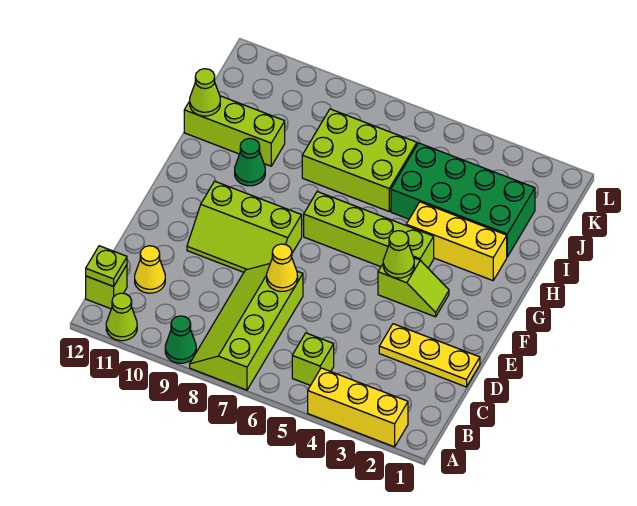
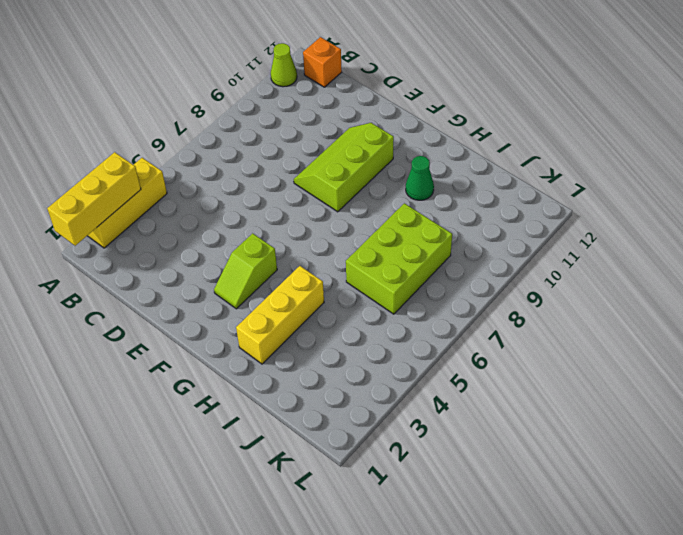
yellow brick A1:A3 level 2 -> none
orange brick B12 level 1 -> lime brick B12 level 1
none -> lime slope A7:D8 level 1 top 7
none -> green cone A9 level 1
none -> lime brick B5 level 1

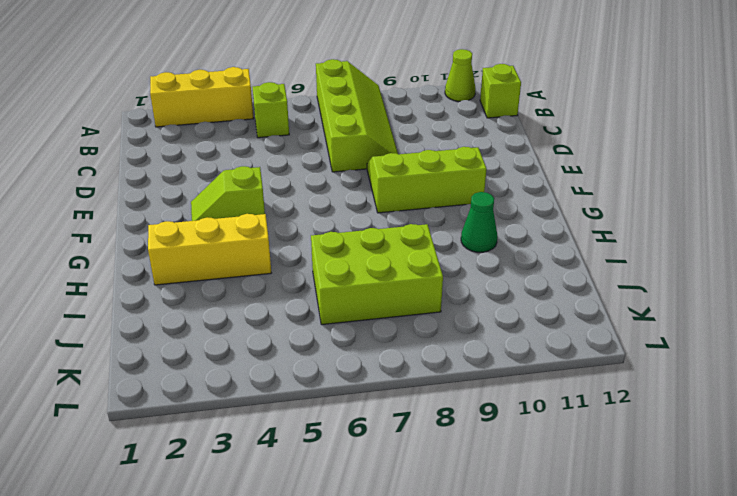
none -> green cone A9 level 1
none -> yellow cone C11 level 1
none -> yellow plate D1:D3 level 1

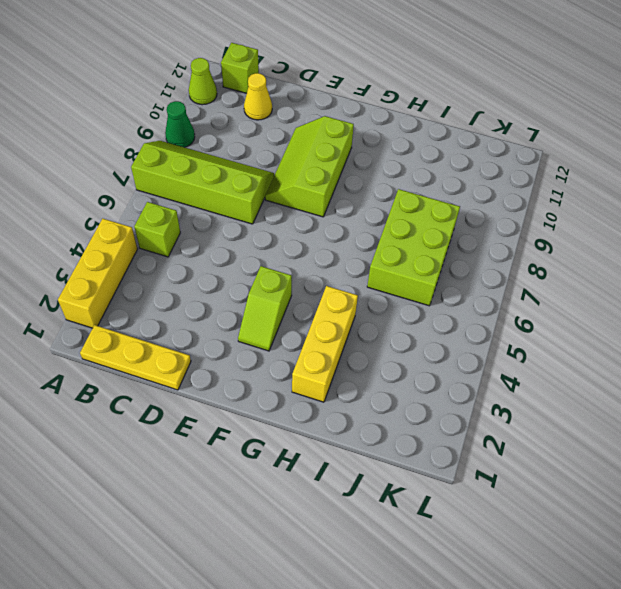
yellow plate B1:D1 level 1 -> yellow plate D1:D3 level 1
none -> lime brick G4:G7 level 1
none -> green cone H10 level 1
none -> green brick I2:J5 level 1

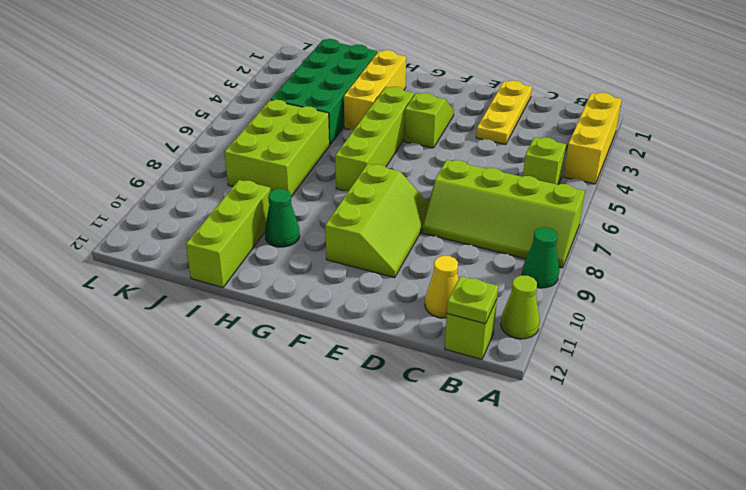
none -> yellow cone D7 level 2
none -> lime cone F4 level 2
none -> lime cone I12 level 2

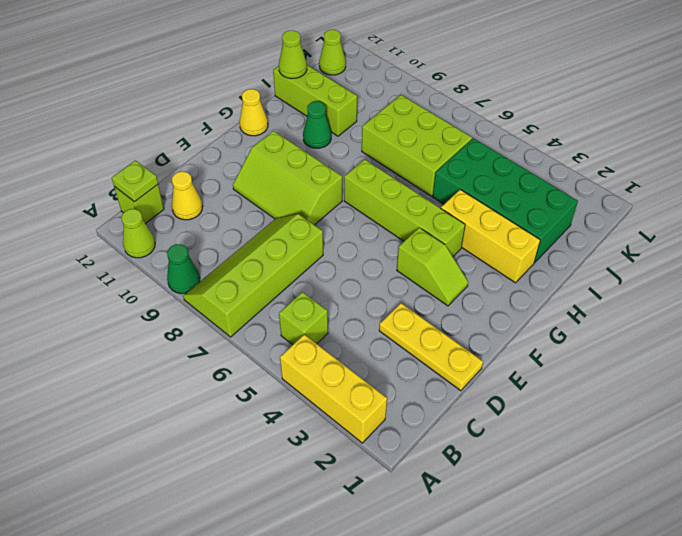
yellow cone G12 level 1 -> yellow cone D7 level 2
lime cone K12 level 1 -> lime cone F4 level 2

